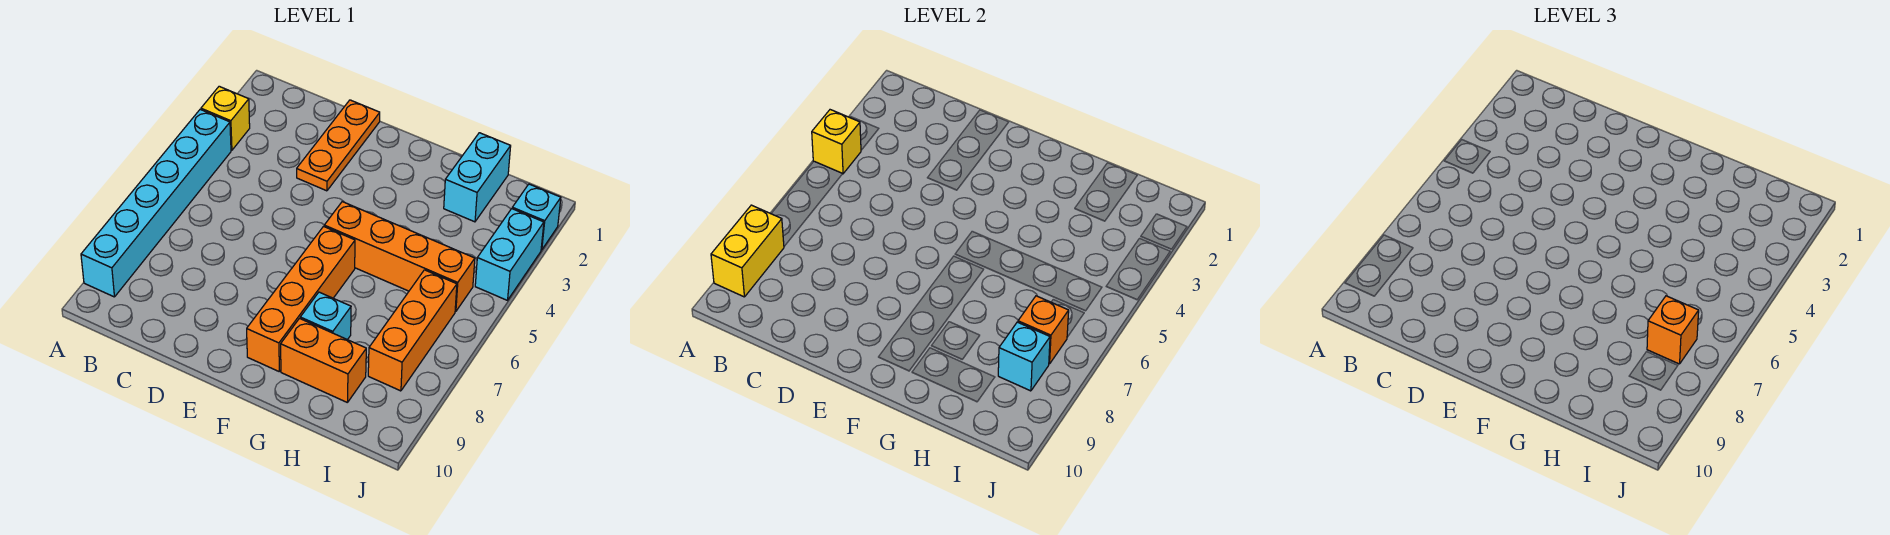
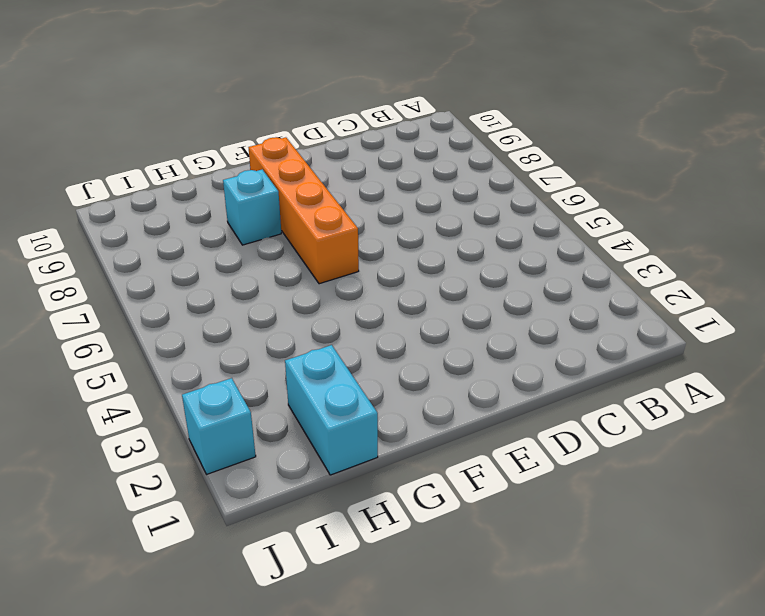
none -> yellow brick A3 level 1
none -> cyan brick A4:A9 level 1
none -> orange plate D1:D3 level 1

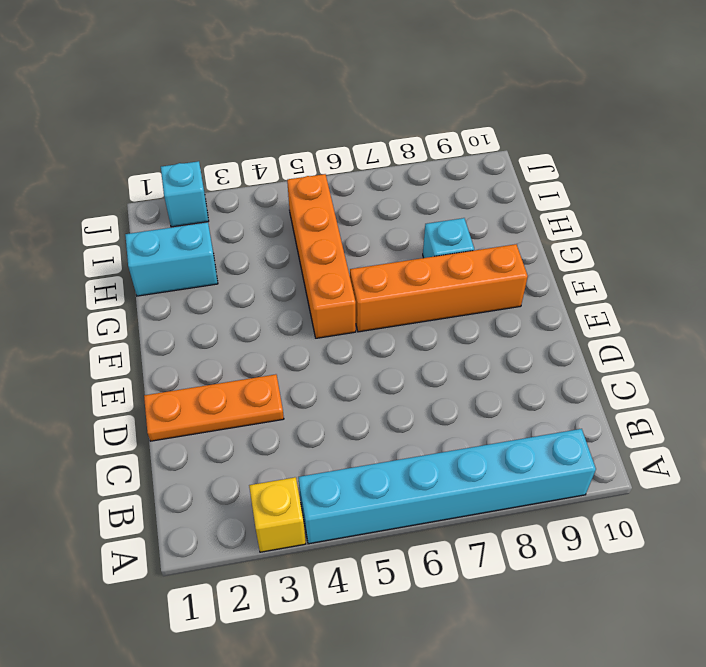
none -> orange brick G9:H9 level 1
none -> orange brick I6:I8 level 1
none -> cyan brick J3:J4 level 1

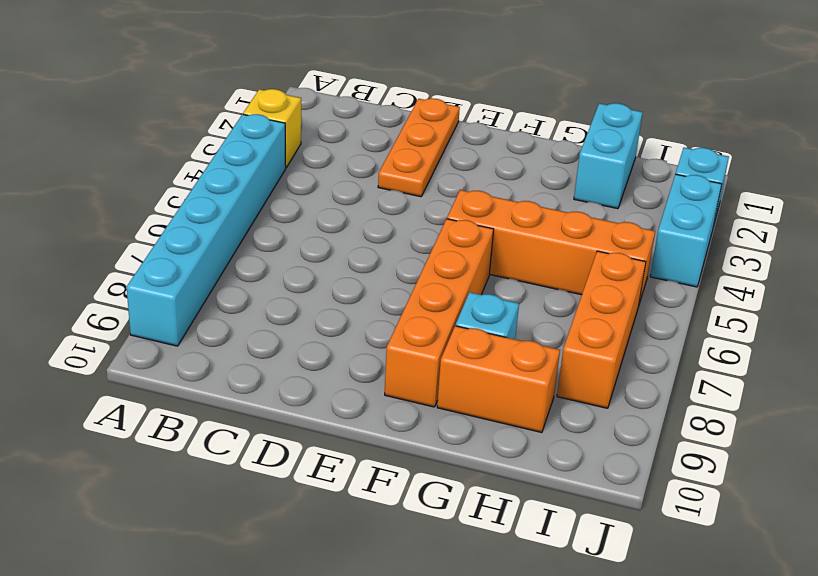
none -> yellow brick A4 level 2
none -> yellow brick A8:A9 level 2
none -> orange brick I7 level 2

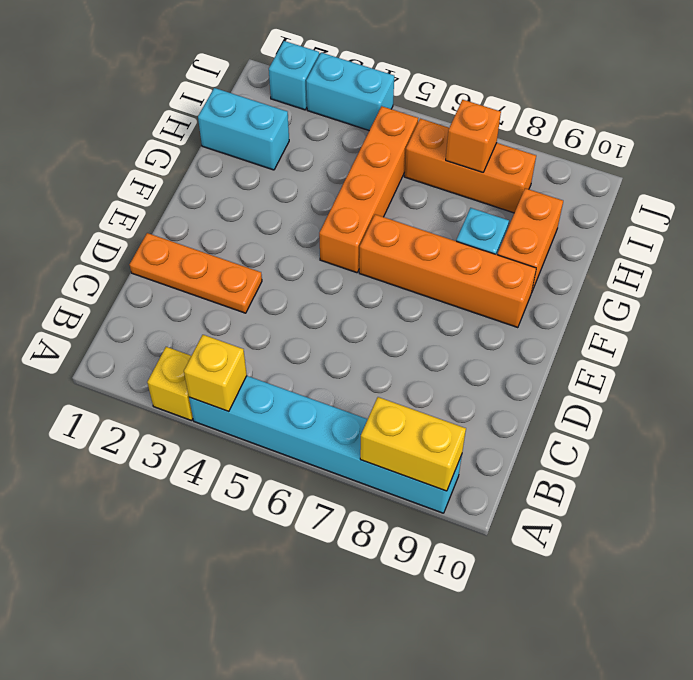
none -> cyan brick I8 level 2
none -> orange brick I7 level 3

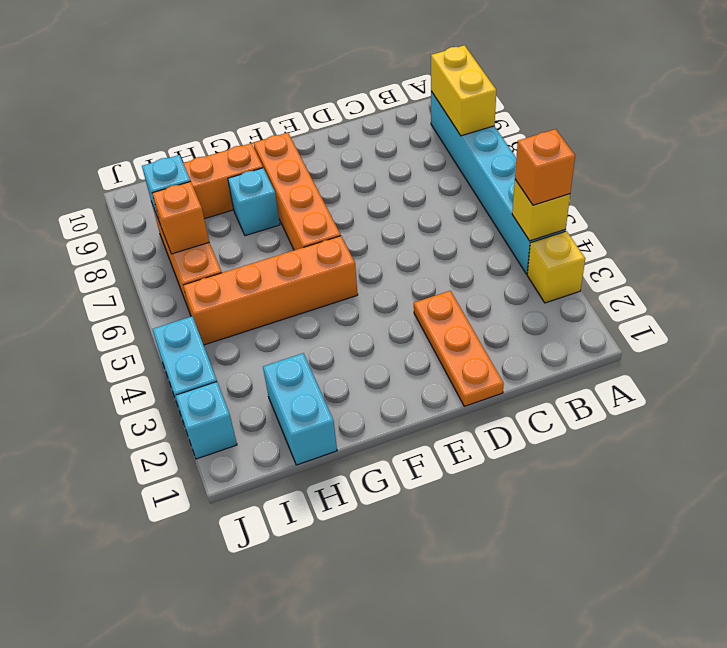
orange brick A4 level 3 -> orange brick I7 level 3

